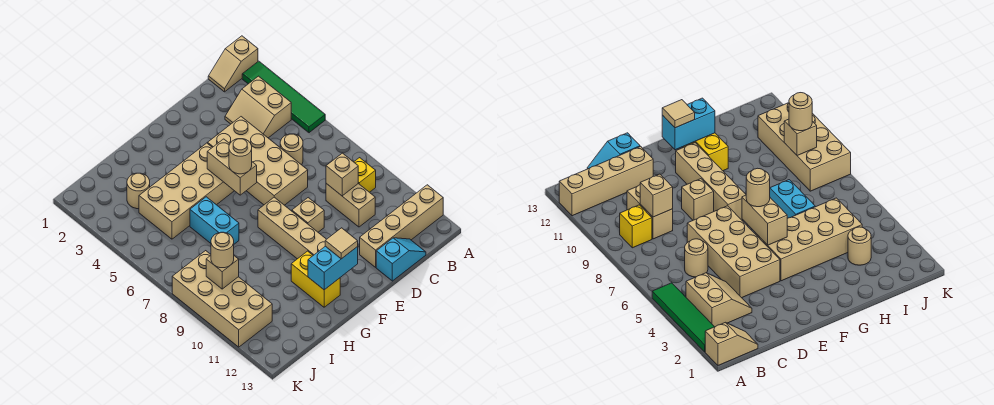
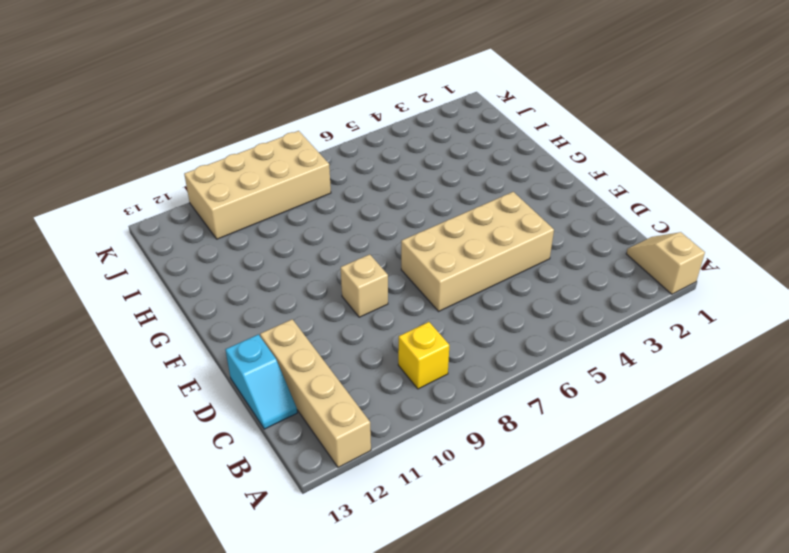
none -> green tile A2:A5 level 1
none -> tan slope B3:C4 level 1 top B
none -> tan round brick C6 level 1

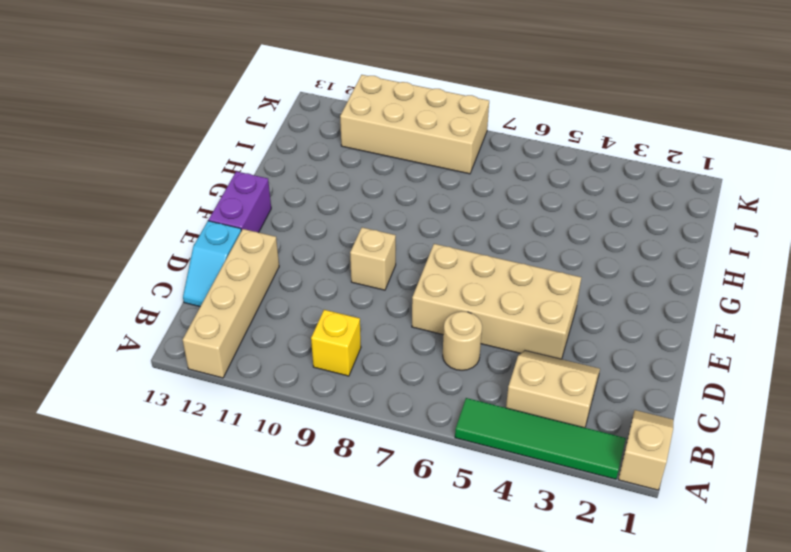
purple brick E13:F13 level 1 -> none
none -> tan brick C9:C10 level 1
none -> tan brick F4:I5 level 1
none -> tan brick F8:F11 level 1

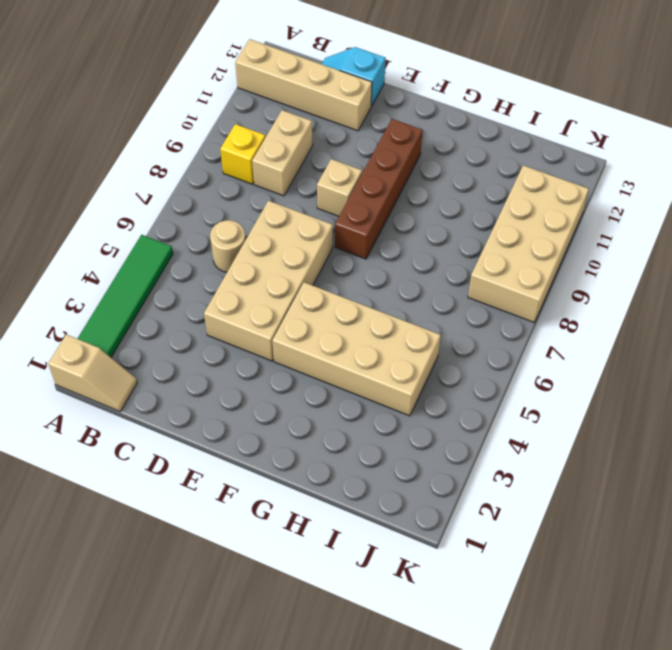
brown brick F8:F11 level 1 -> tan brick F8:F11 level 1
none -> tan slope B3:C4 level 1 top B
none -> yellow brick G11:G12 level 1
none -> cyan brick H6:H7 level 1

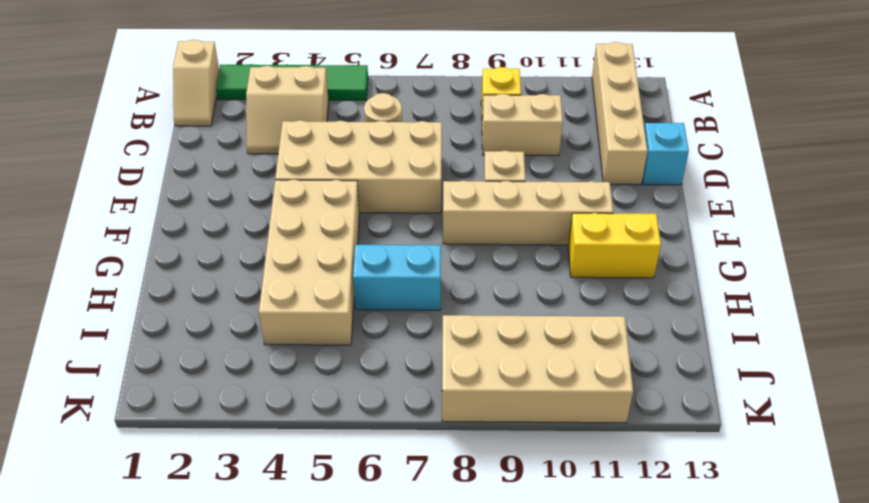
none -> tan round brick I3 level 1
none -> tan brick C9 level 2
none -> tan brick F5:F6 level 2

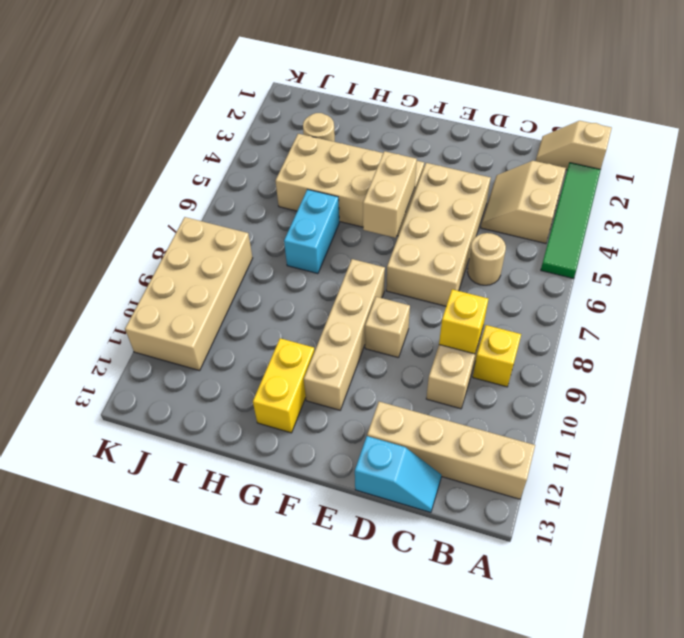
yellow brick C9 level 2 -> tan brick C9 level 2
none -> cyan brick F12:G12 level 2
none -> tan brick J9 level 2
none -> tan round brick F6 level 3

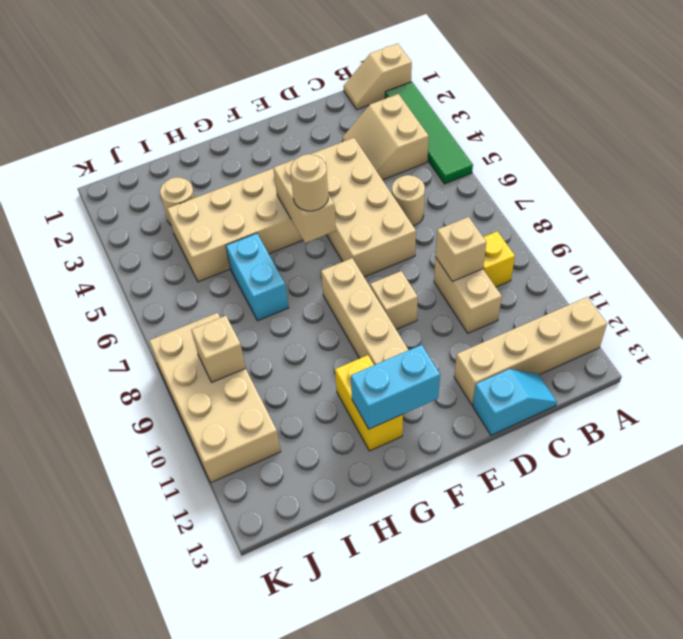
none -> tan tile F12 level 3
none -> tan round brick J9 level 3

